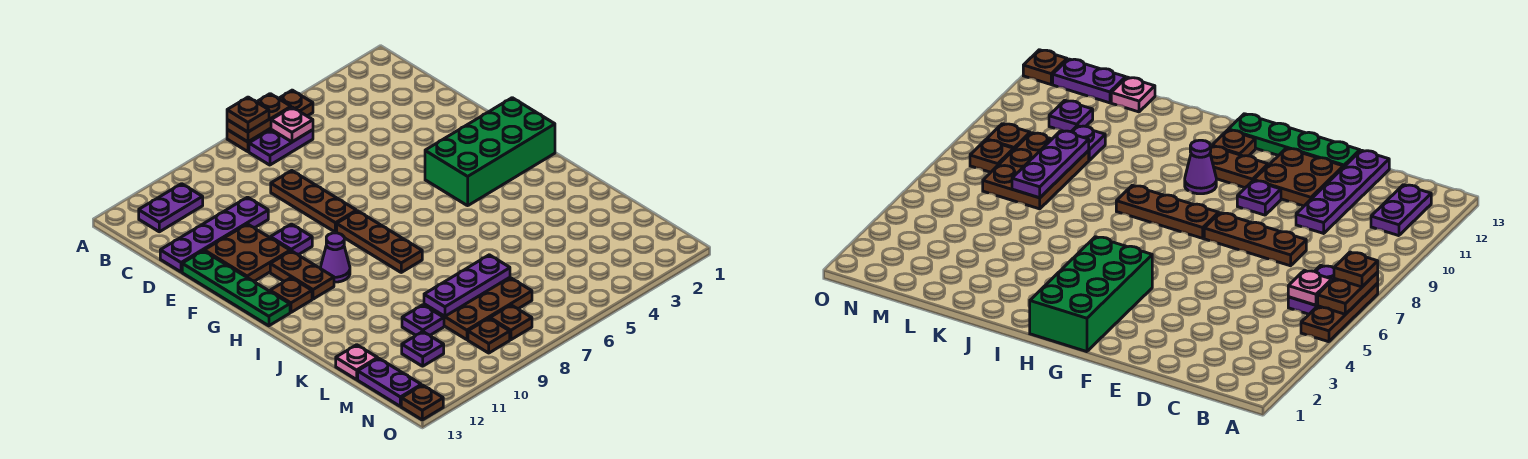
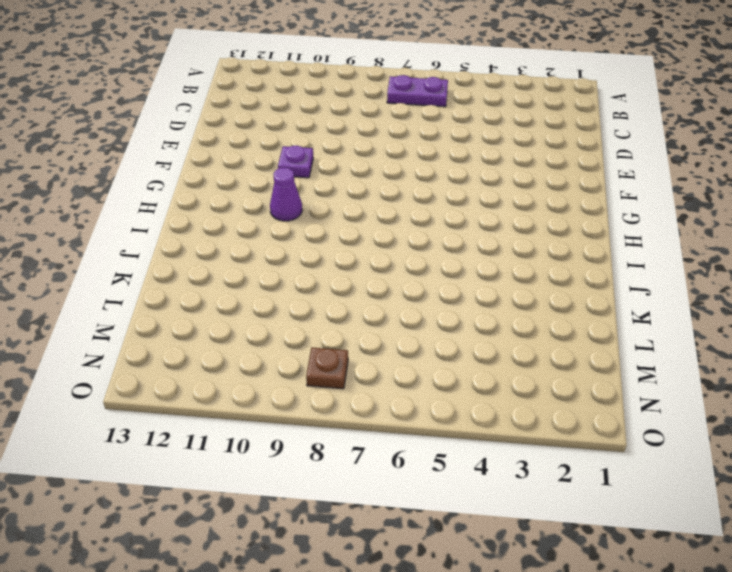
none -> brown plate A5:A7 level 1
none -> purple plate B11:B12 level 1
none -> brown plate D8:F8 level 1

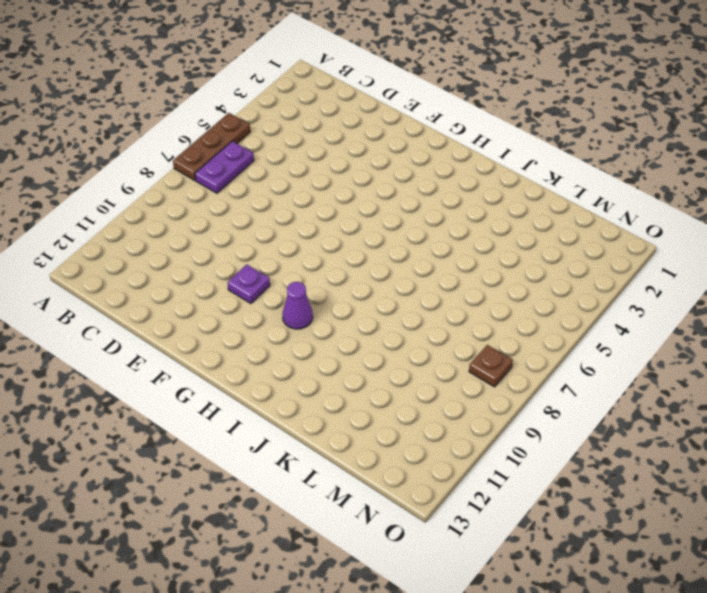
none -> purple plate B11:B12 level 1
none -> brown plate D8:F8 level 1
none -> purple plate D10:D13 level 1

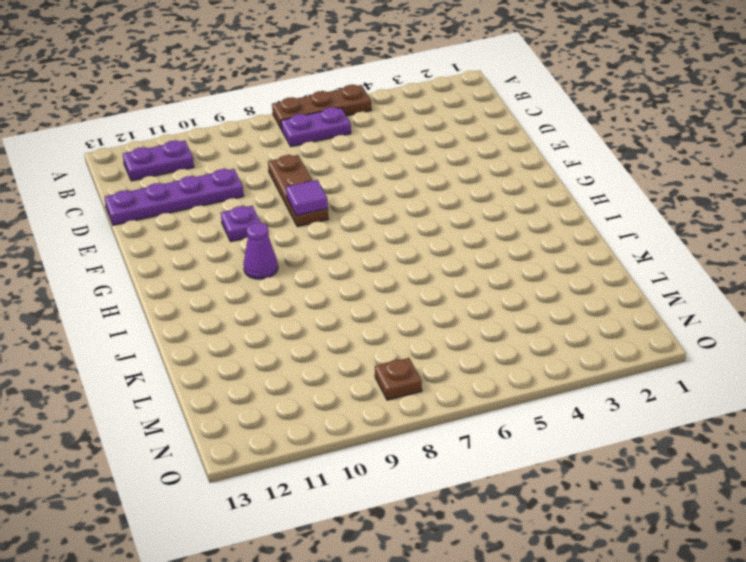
purple tile F8 level 2 -> none
none -> brown plate E11:F12 level 1
none -> green plate E13:H13 level 1
none -> green brick G1:H4 level 1

